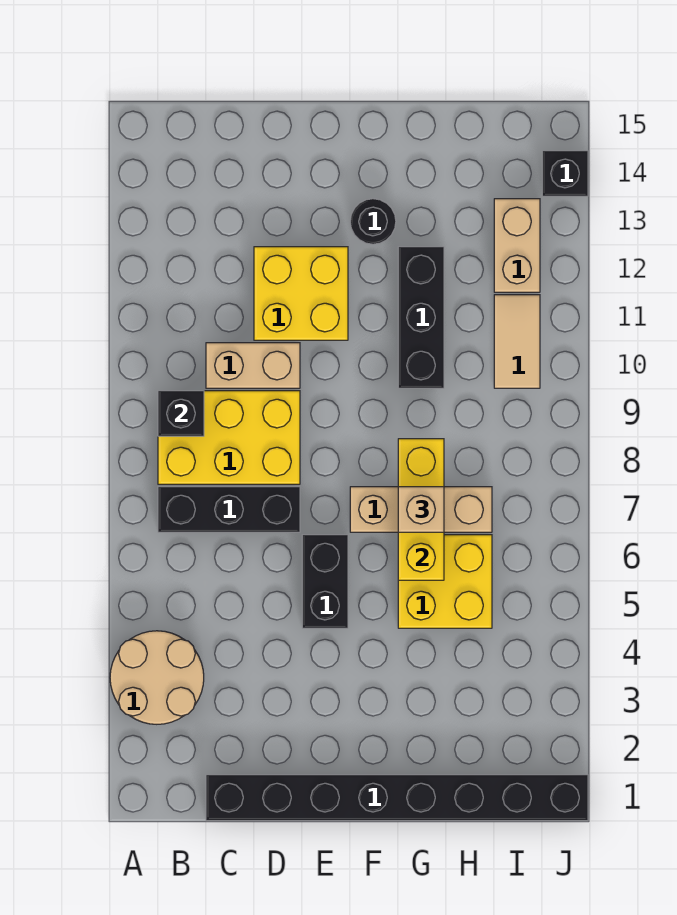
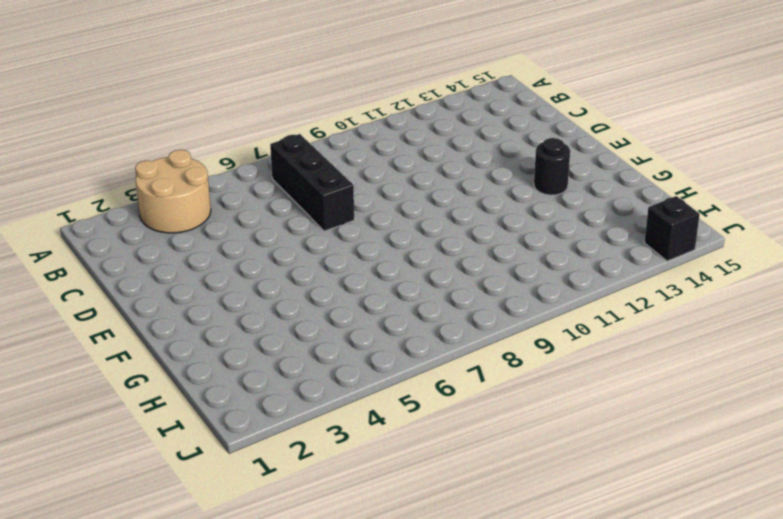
none -> yellow brick B8:D9 level 1
none -> black brick C1:J1 level 1
none -> tan brick C10:D10 level 1

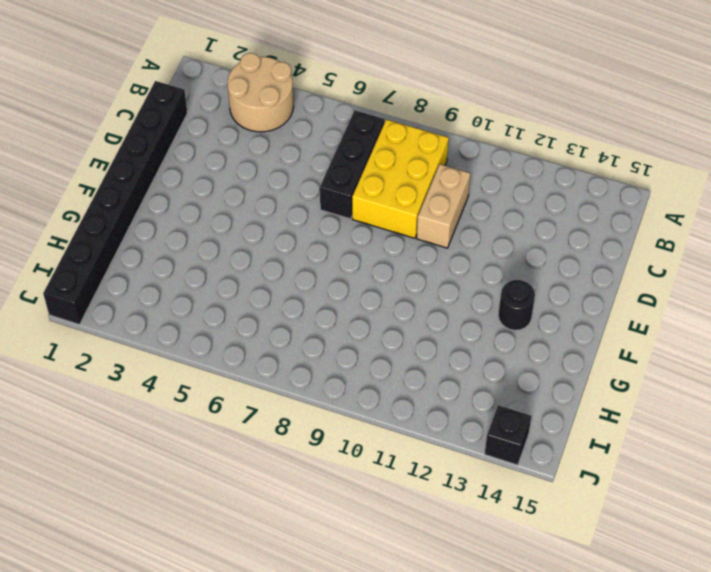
none -> yellow brick D11:E12 level 1
none -> black brick E5:E6 level 1
none -> tan brick F7:H7 level 1

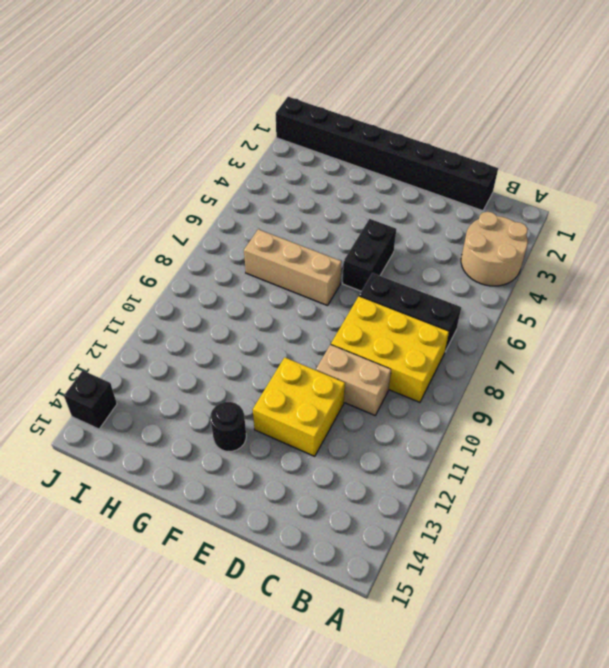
none -> yellow brick G5:H6 level 1
none -> black brick G10:G12 level 1
none -> tan tile I10:I11 level 1

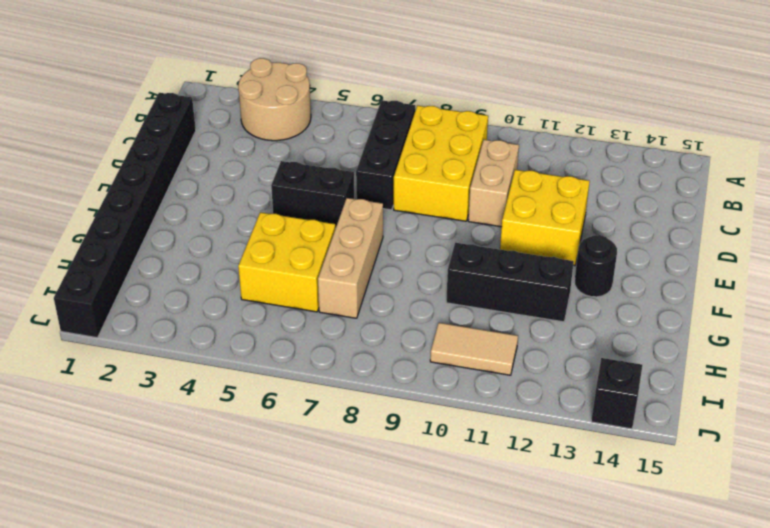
none -> tan brick I12:I13 level 1
none -> black brick B9 level 2
none -> yellow brick G6:G8 level 2

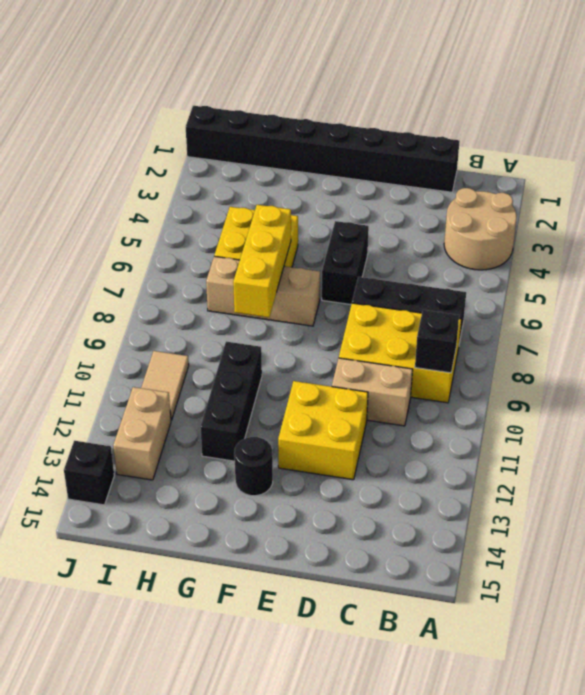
none -> tan brick G7 level 3

